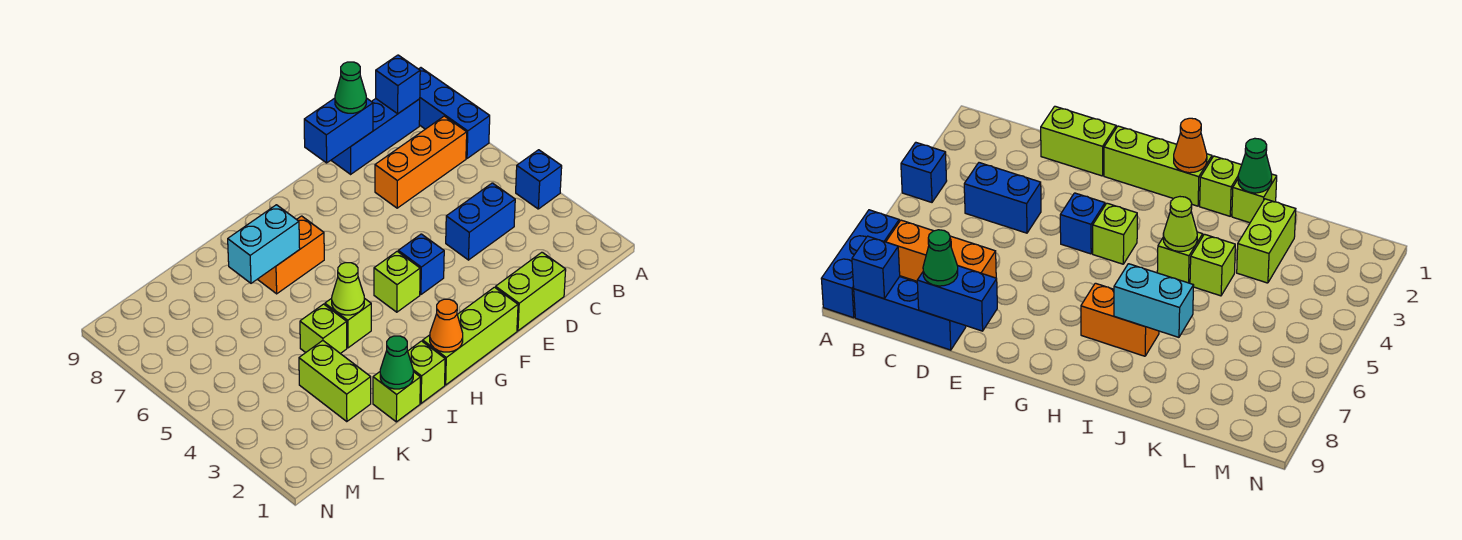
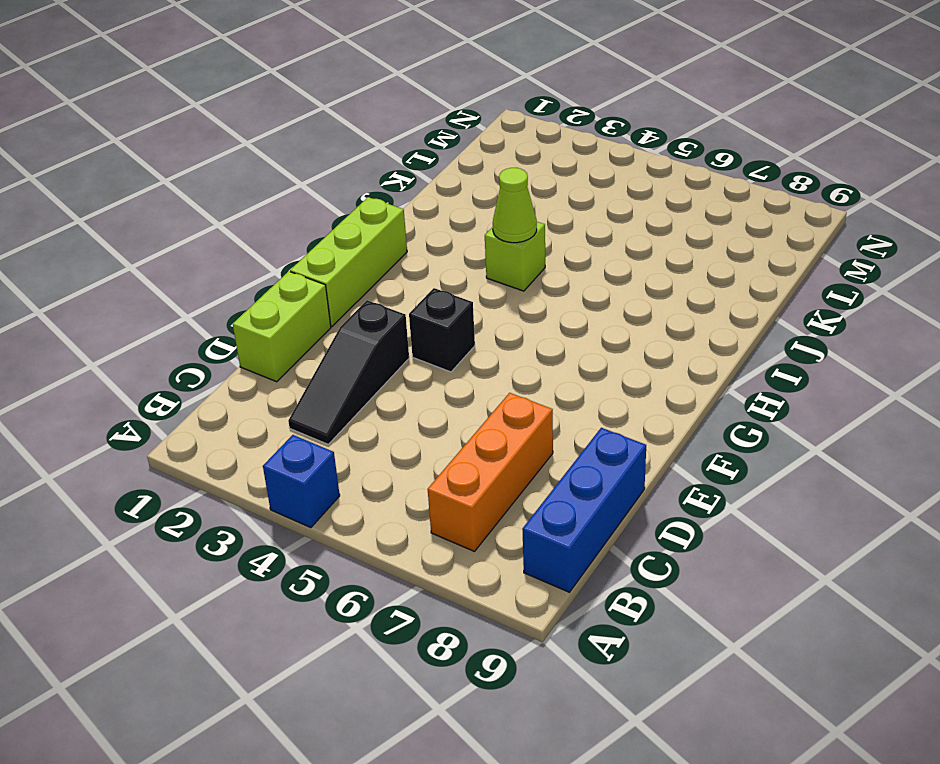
black slope C3:E3 level 1 top E -> none
black brick F4 level 1 -> blue brick F4 level 1
none -> blue brick A7:A9 level 1
none -> blue brick C4:D4 level 1
none -> lime brick G4 level 1

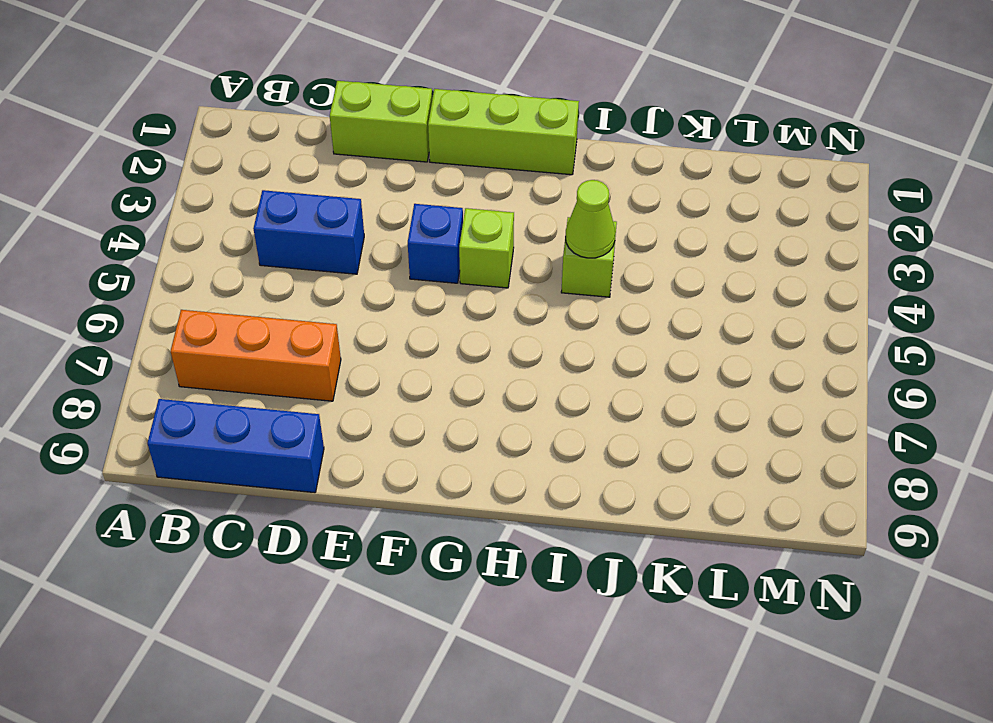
none -> blue brick A4 level 1
none -> blue brick A7:A9 level 1
none -> orange brick H7:I7 level 1

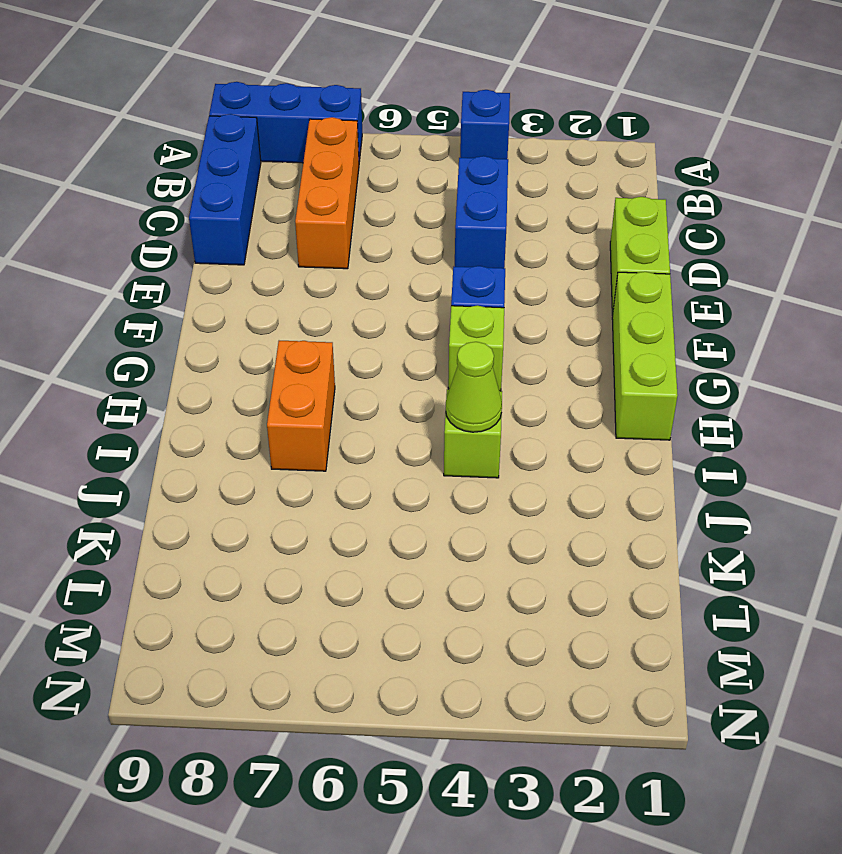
none -> lime brick I1 level 1
none -> lime brick J1 level 1
none -> lime brick J4 level 1

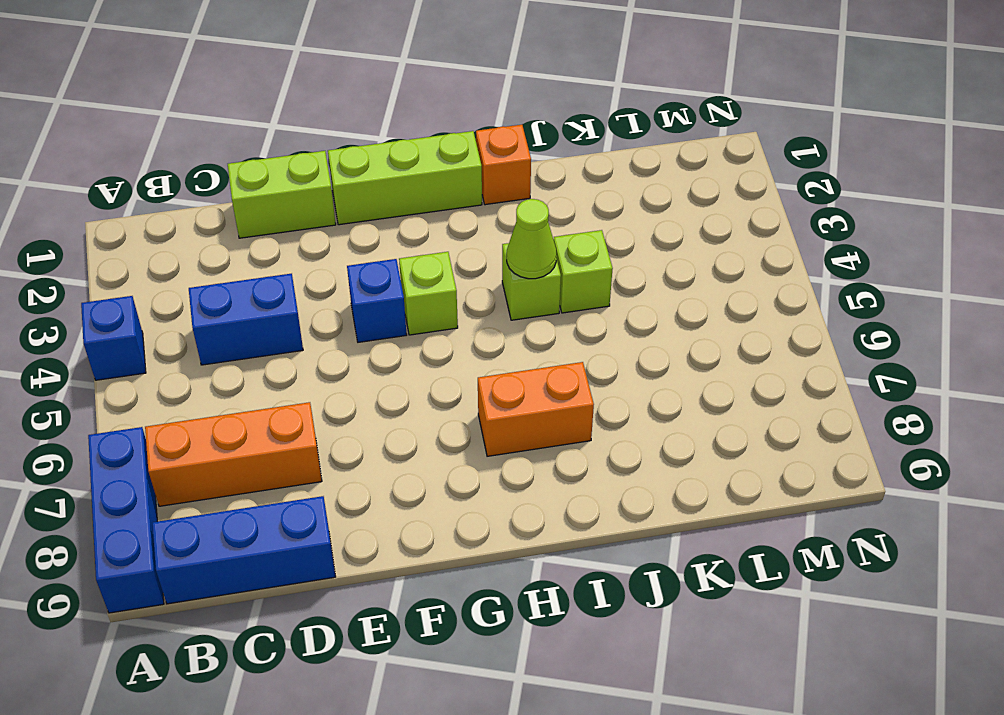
orange brick I1 level 1 -> lime brick I1 level 1
none -> lime brick J1 level 1
none -> lime brick K2:K3 level 1
none -> blue brick B9 level 2

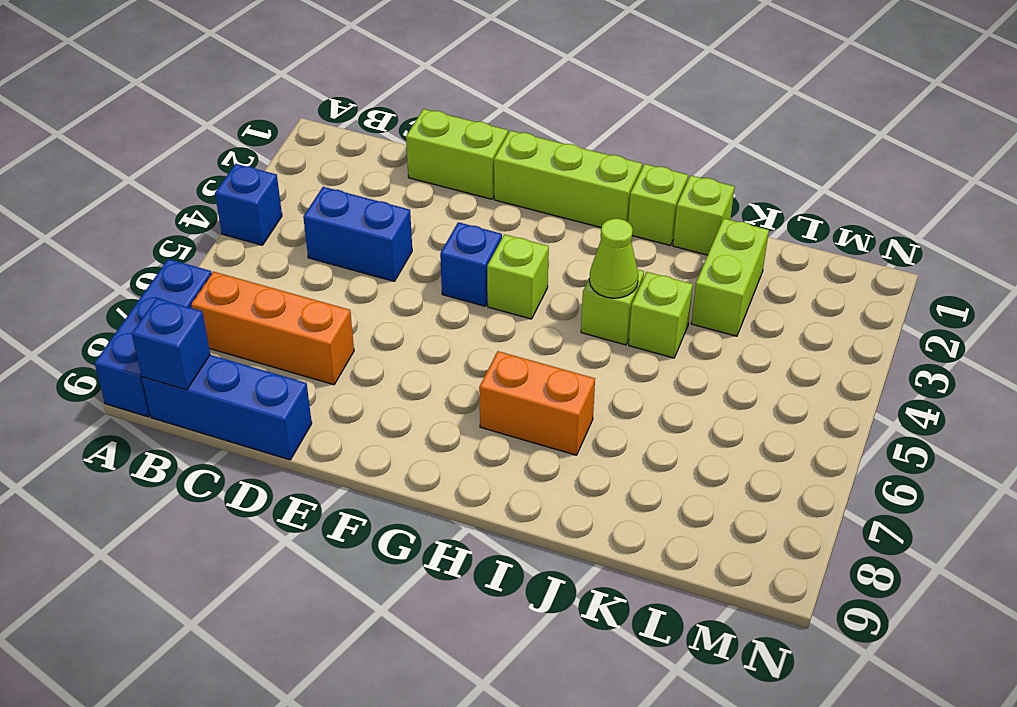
none -> blue brick D9:E9 level 2
none -> orange cone H1 level 2
none -> cyan brick I7:J7 level 2

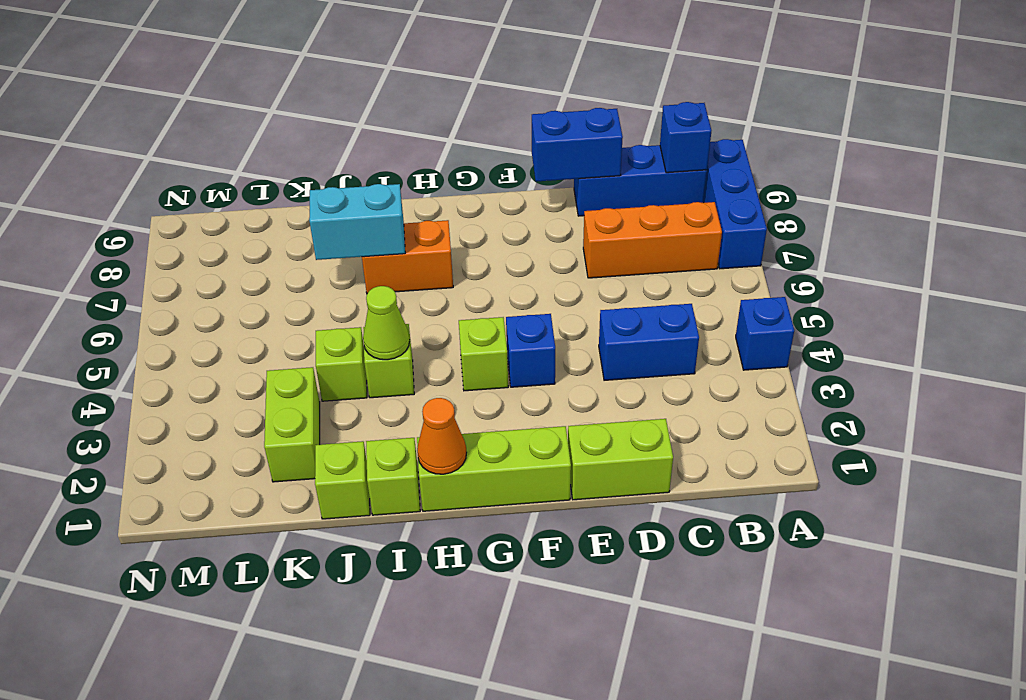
none -> green cone J1 level 2
none -> green cone D9 level 3

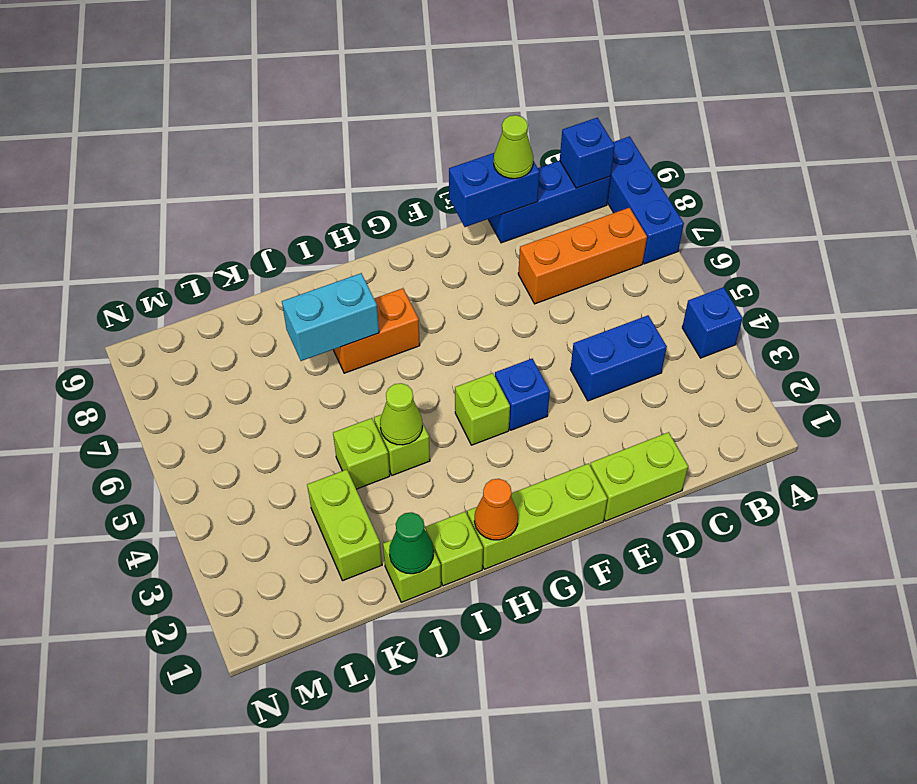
lime cone D9 level 3 -> green cone D9 level 3

